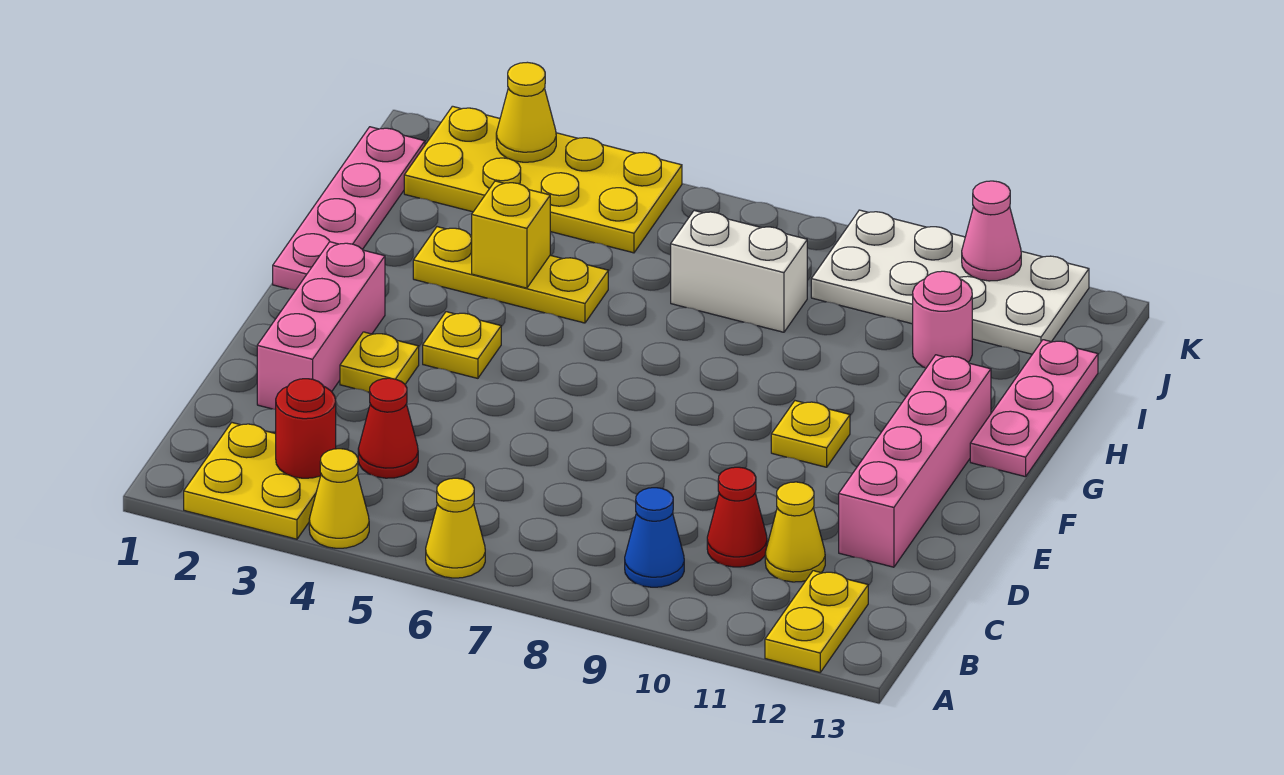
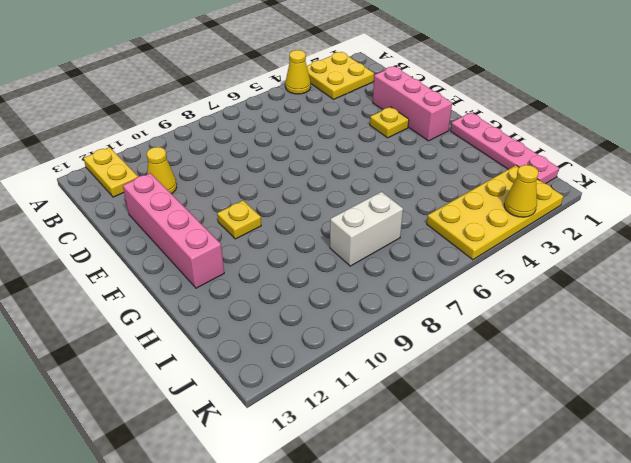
none -> yellow cone A6 level 1
none -> blue cone B9 level 1
none -> red cone C4 level 1

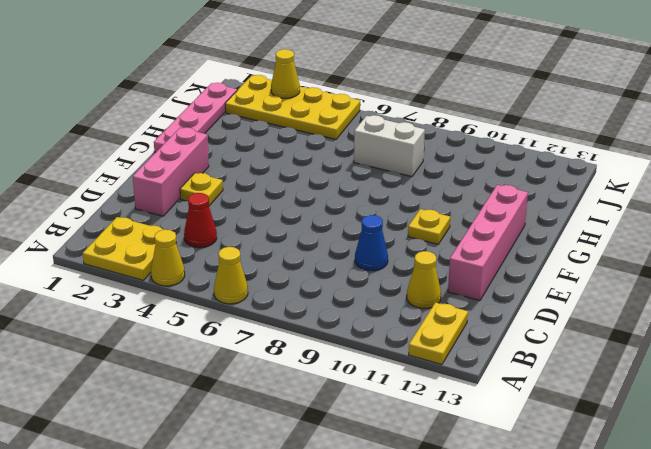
blue cone D9 level 1 -> blue cone B9 level 1
none -> red cone C10 level 1
none -> yellow plate F4 level 1
none -> pink plate G13:I13 level 1

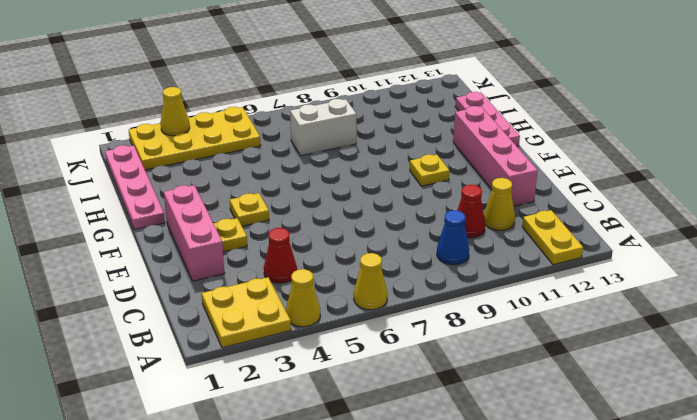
none -> yellow plate H3:H5 level 1
none -> pink round brick I11 level 1
none -> white plate J9:K12 level 1

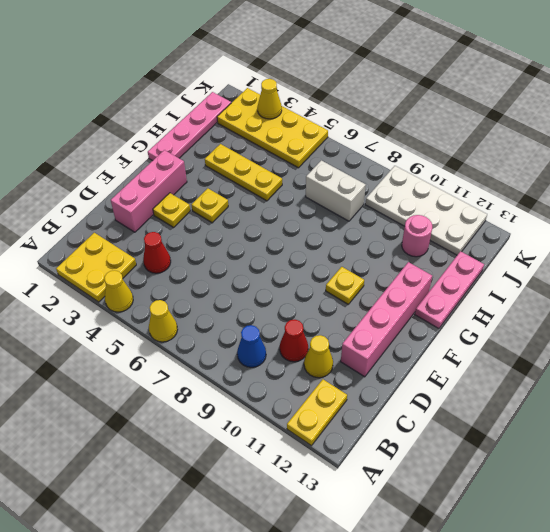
none -> red round brick B3 level 2
none -> yellow brick H4 level 2
none -> pink cone K11 level 2

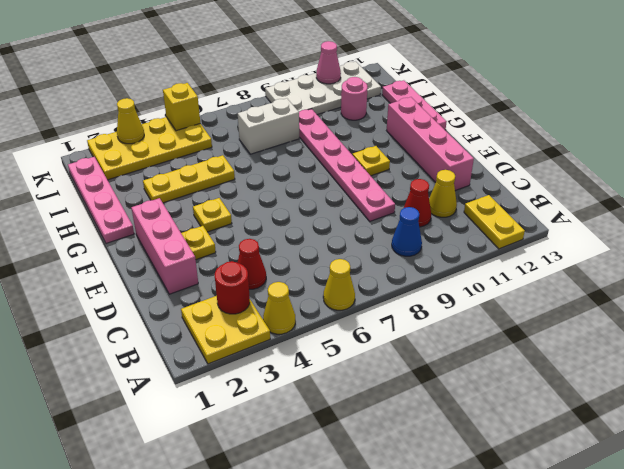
pink plate D9:I9 level 1 -> none
yellow brick K5 level 2 -> yellow brick H4 level 2

